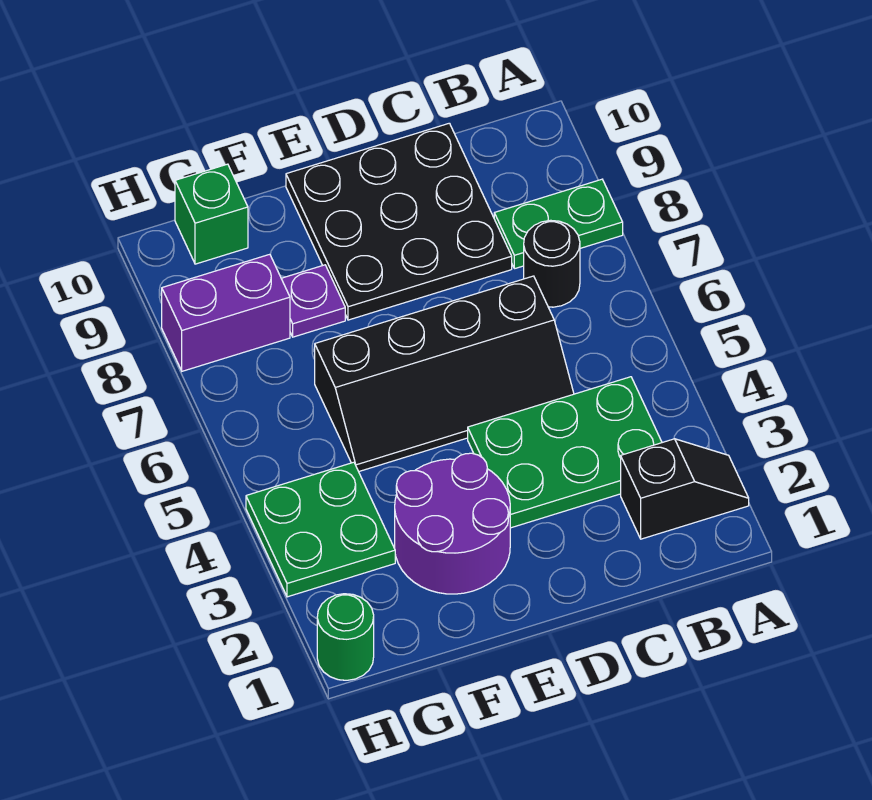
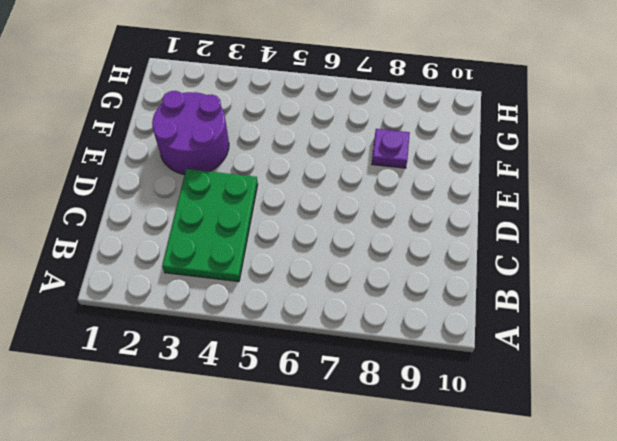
none -> black slope A2:B2 level 1 top B
none -> green plate A8:B8 level 1
none -> black round brick B7 level 1

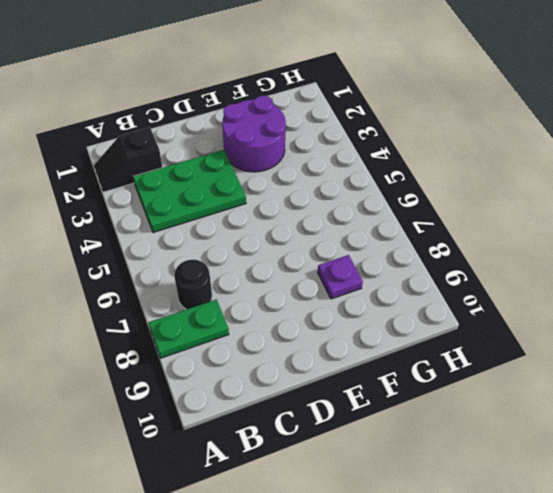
none -> black slope C5:F6 level 1 top 6
none -> black plate C8:E10 level 1
none -> green plate G3:H4 level 1

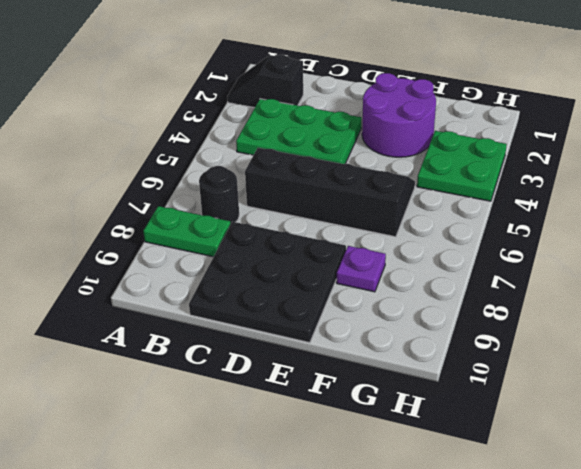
none -> purple brick G8:H8 level 1
none -> green brick G10 level 1
none -> green round brick H1 level 1

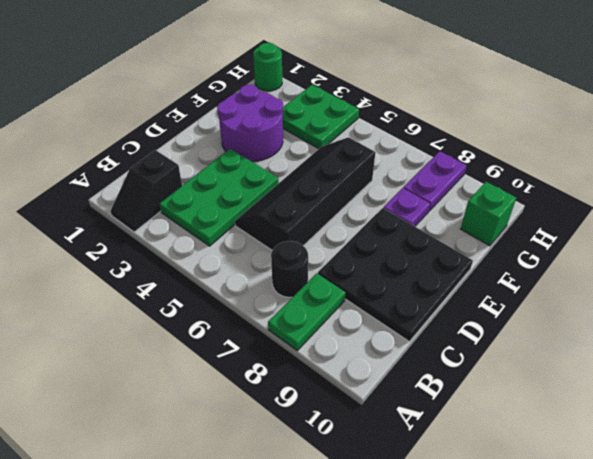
purple plate G8:H8 level 1 -> purple brick G8:H8 level 1

